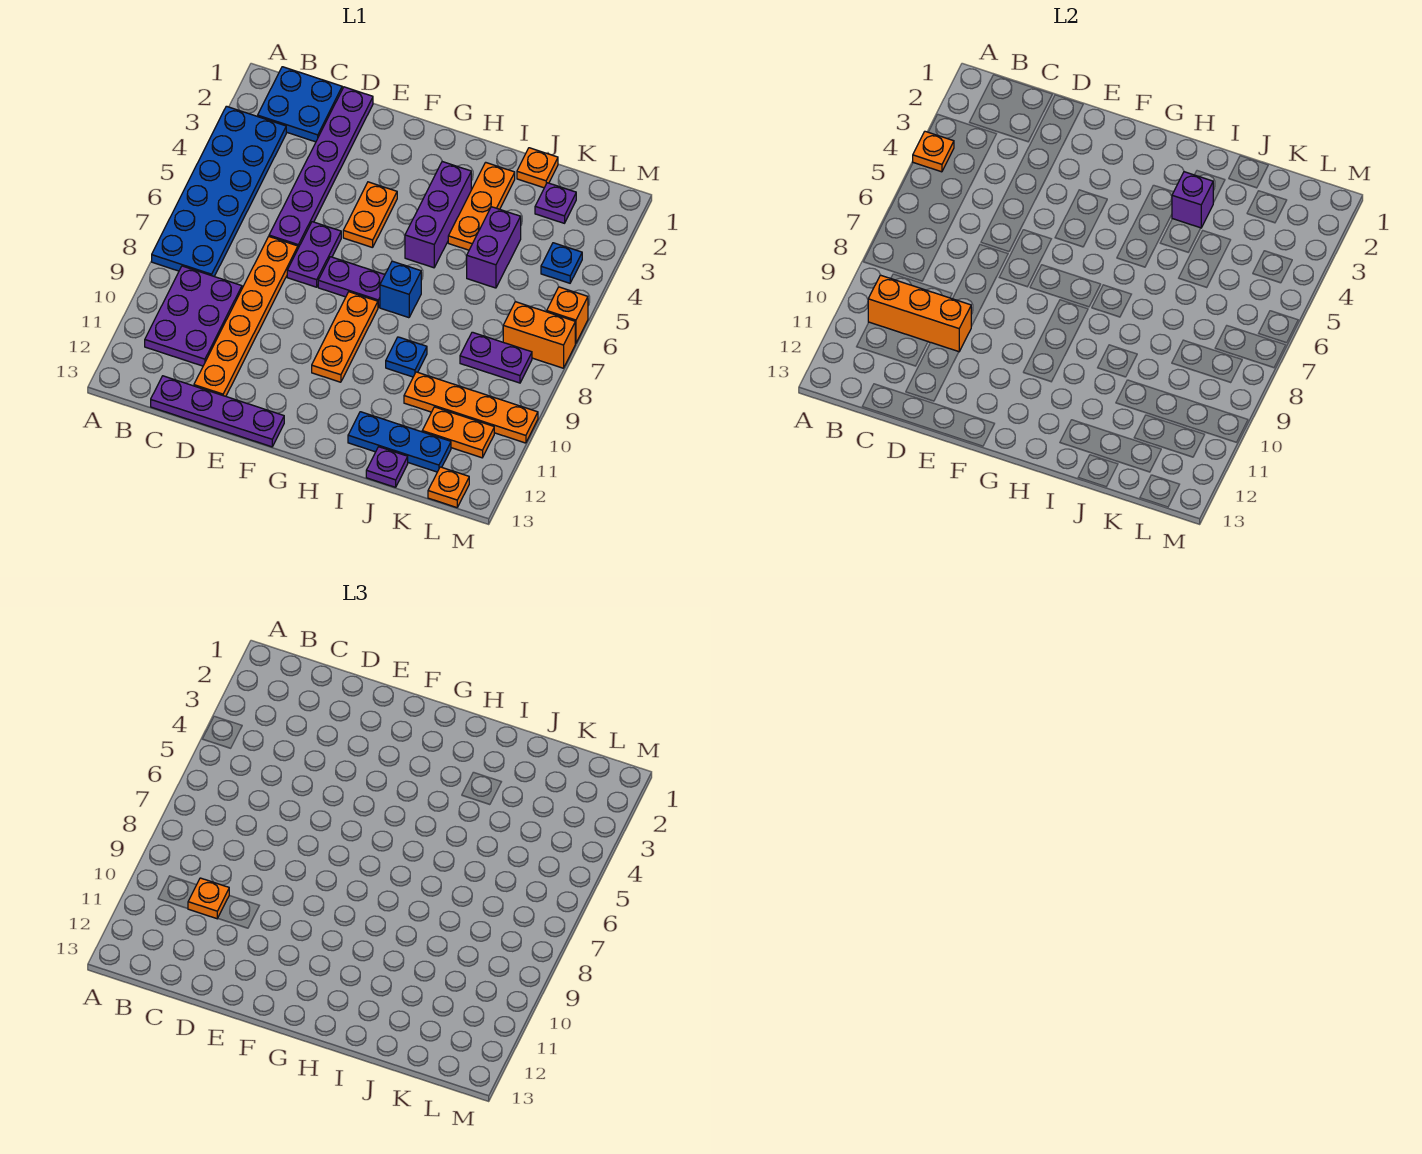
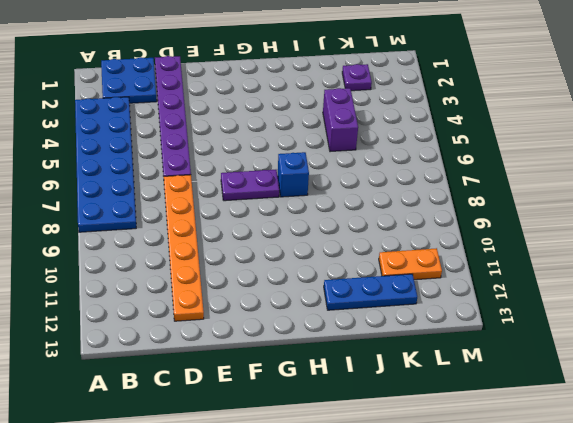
none -> purple plate B9:C11 level 1
none -> purple plate C13:F13 level 1
none -> purple plate E6:E7 level 1
none -> orange plate F4:F5 level 1

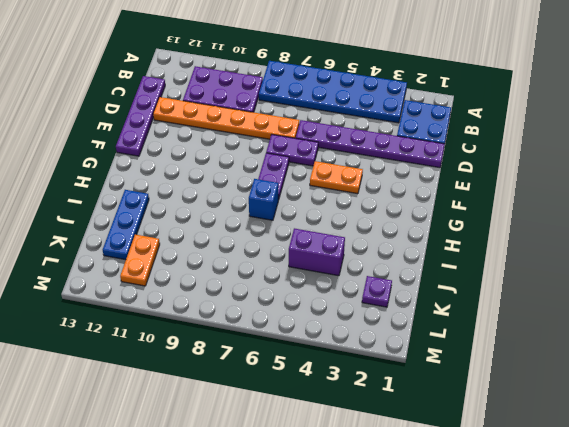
none -> orange plate G8:G10 level 1
none -> purple brick H3:H5 level 1
none -> orange plate I2:I4 level 1
none -> blue plate I9 level 1

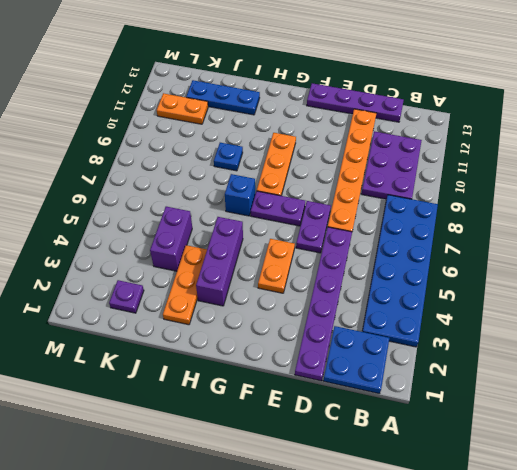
none -> orange plate J1 level 1
none -> orange plate J10:M10 level 1
none -> purple plate J13 level 1
none -> purple plate K8:L8 level 1

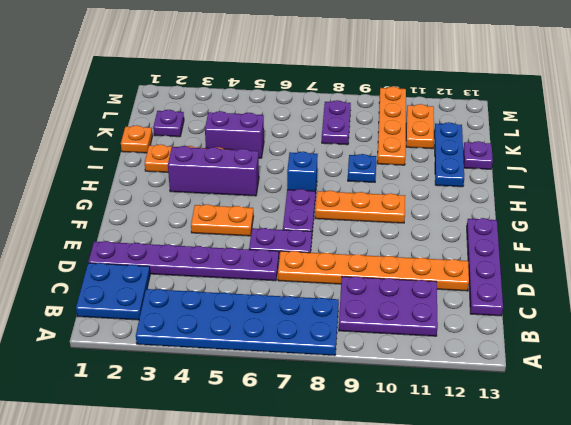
none -> blue plate L4 level 1
none -> orange brick L7:M7 level 1
none -> orange plate L13 level 1
none -> orange brick M6 level 1

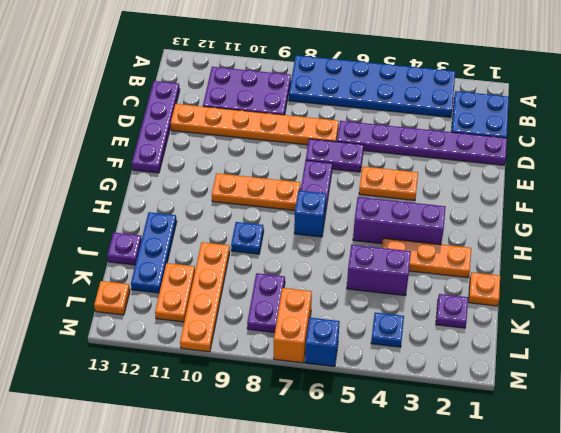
blue brick M6 level 1 -> orange brick M6 level 1
none -> orange plate A4 level 2
none -> orange brick B10:D10 level 2
none -> purple brick I3 level 2
none -> orange plate C10 level 3

